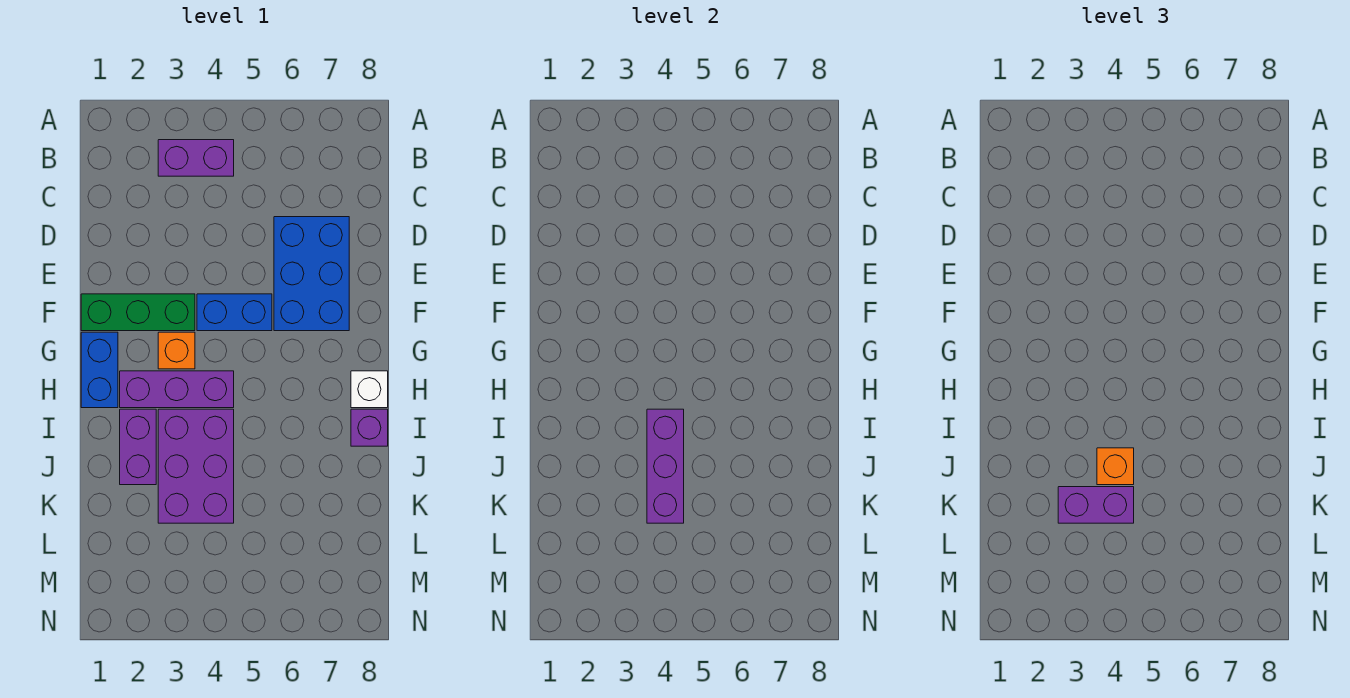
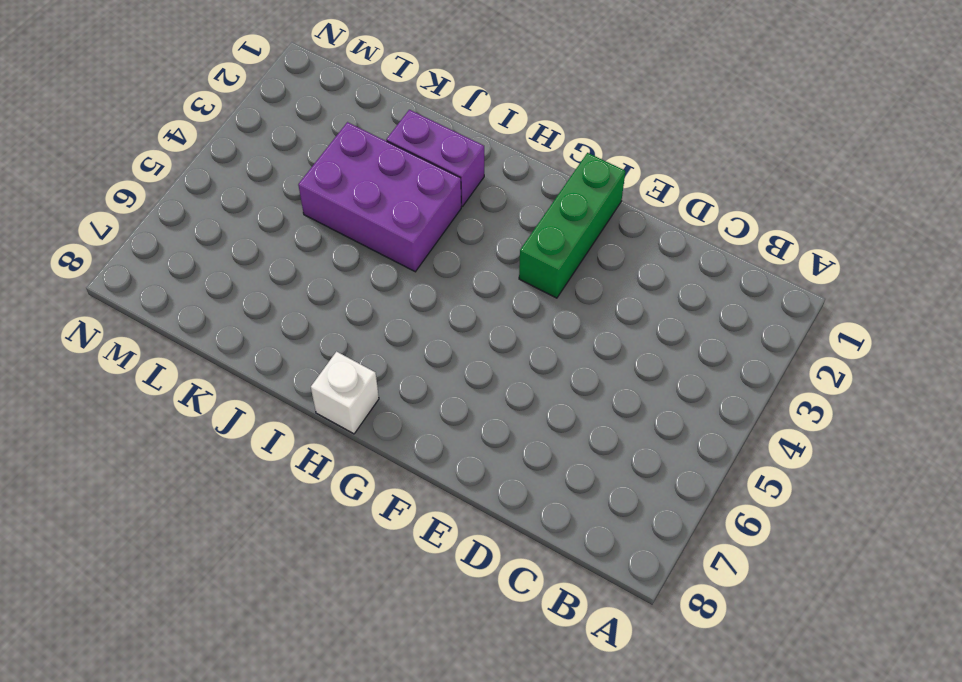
none -> purple brick B3:B4 level 1
none -> blue brick D6:F7 level 1
none -> blue brick F4:F5 level 1

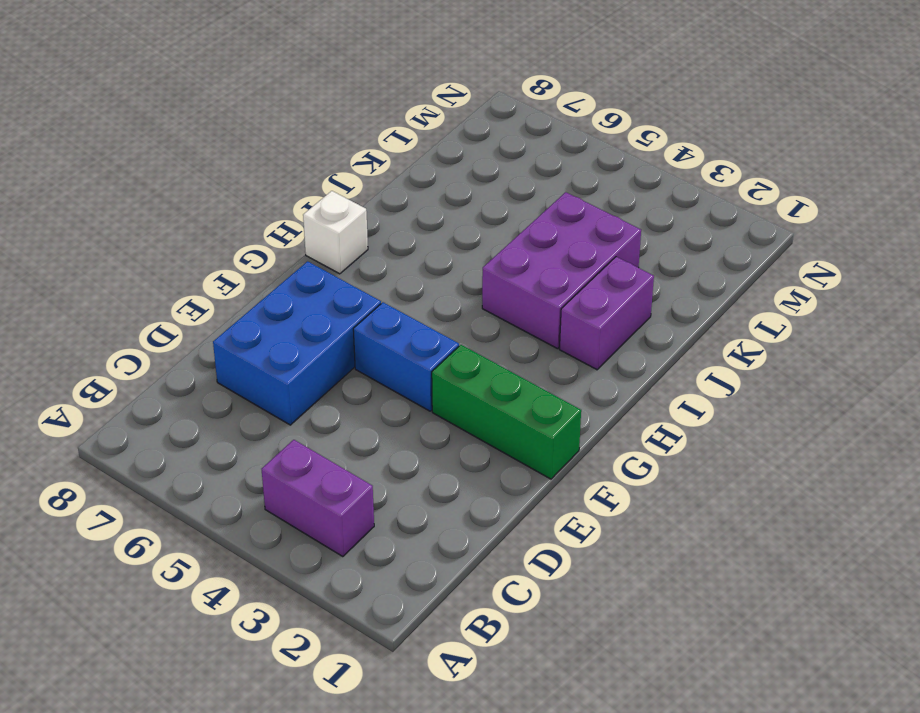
none -> blue brick G1:H1 level 1
none -> orange brick G3 level 1
none -> purple brick H2:H4 level 1

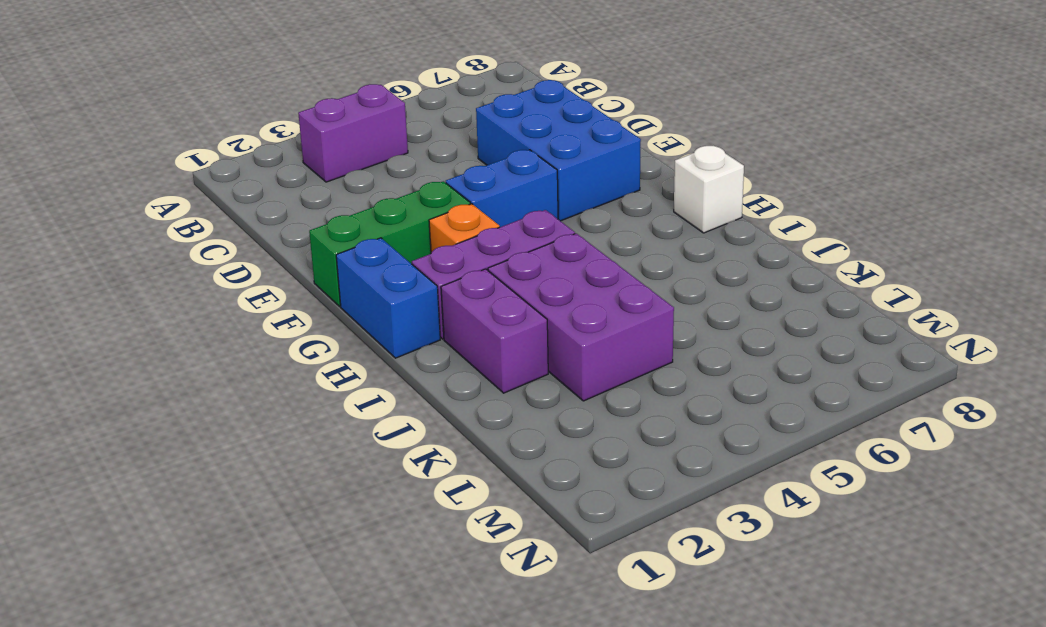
none -> purple brick I8 level 1
none -> purple brick I4:K4 level 2
none -> orange brick J4 level 3

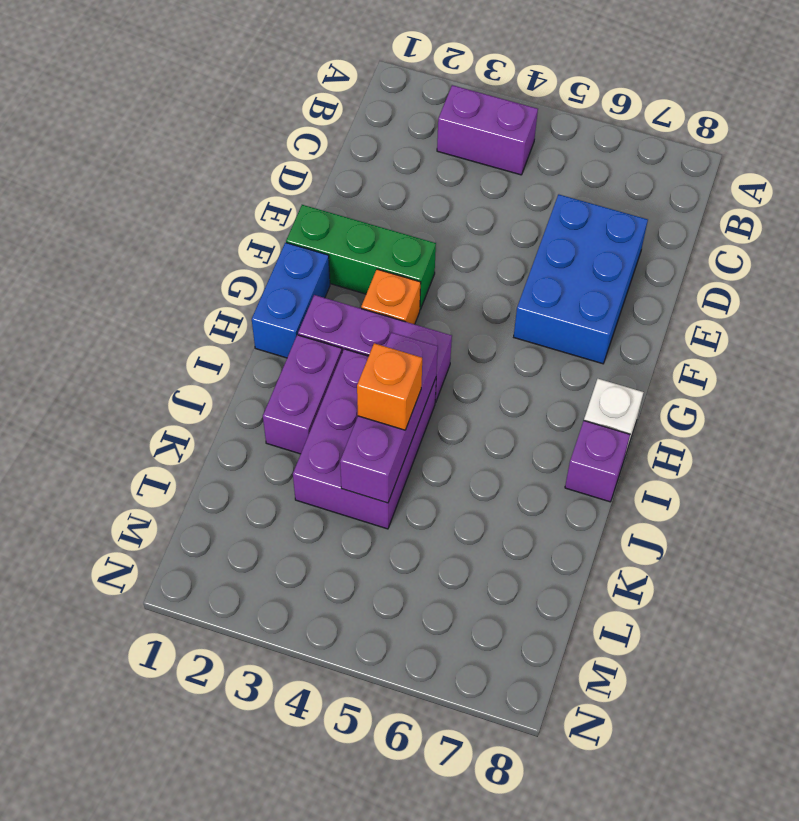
none -> blue brick F4:F5 level 1
none -> purple brick K3:K4 level 3

